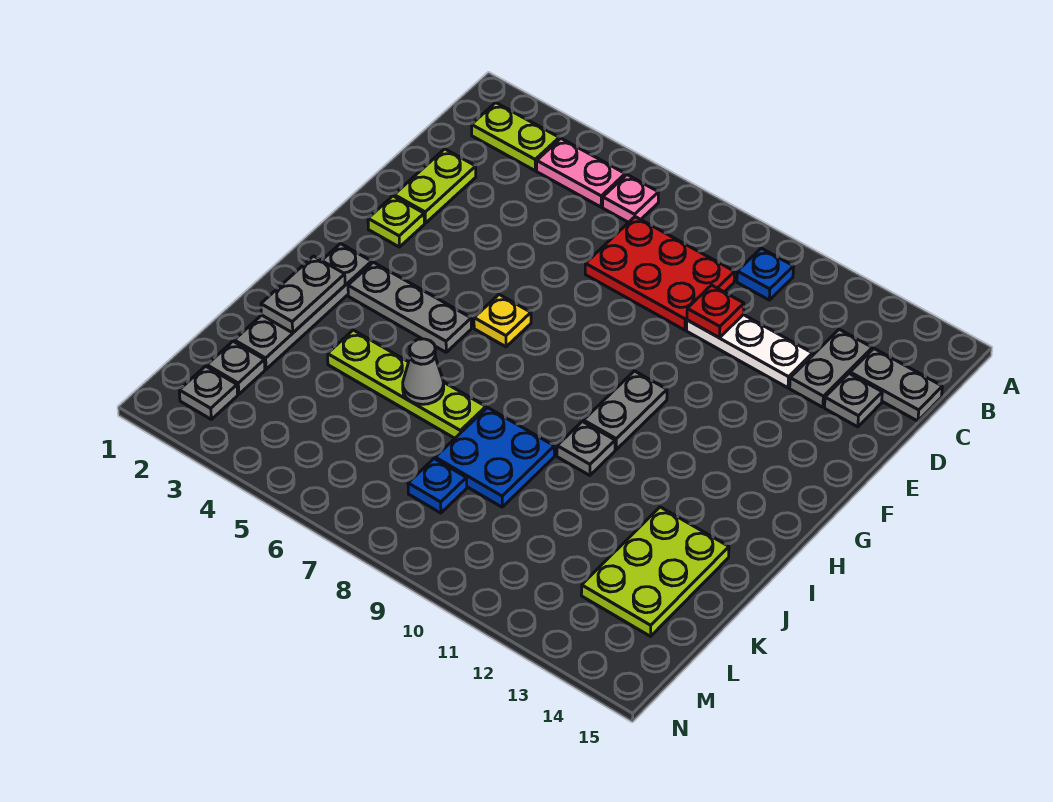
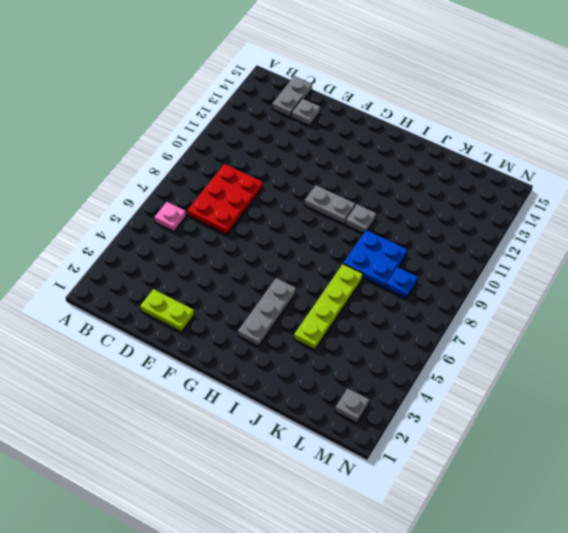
none -> lime plate B2:B3 level 1
none -> pink plate B4:B5 level 1
none -> blue plate B10 level 1

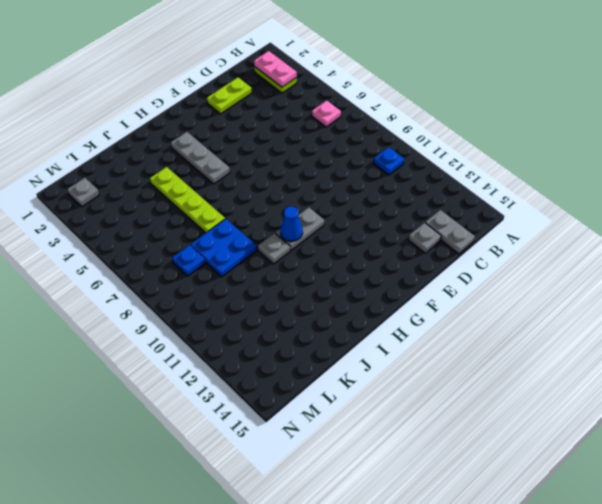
pink plate B2:B3 level 2 -> pink plate B4:B5 level 1
blue cone H10 level 2 -> none
none -> red plate C7:D9 level 1
none -> grey plate C13:D13 level 1
none -> white plate D10:D12 level 1

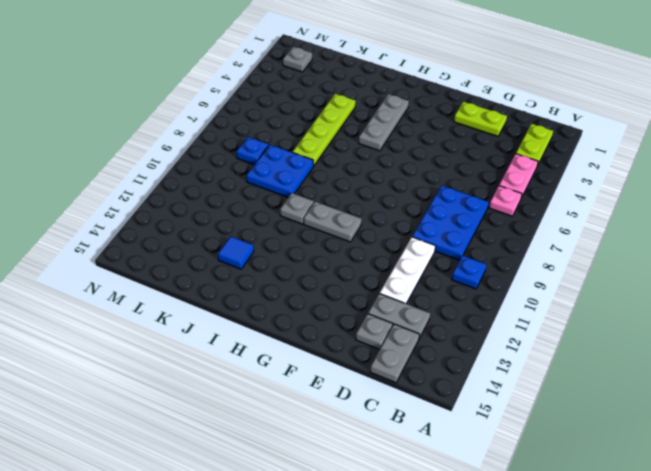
blue plate C7:D9 level 1 -> red plate C7:D9 level 1
blue tile J13 level 1 -> lime plate J13:L14 level 1
none -> lime plate F2 level 1
none -> yellow plate G6 level 1
none -> grey plate H2:K2 level 1

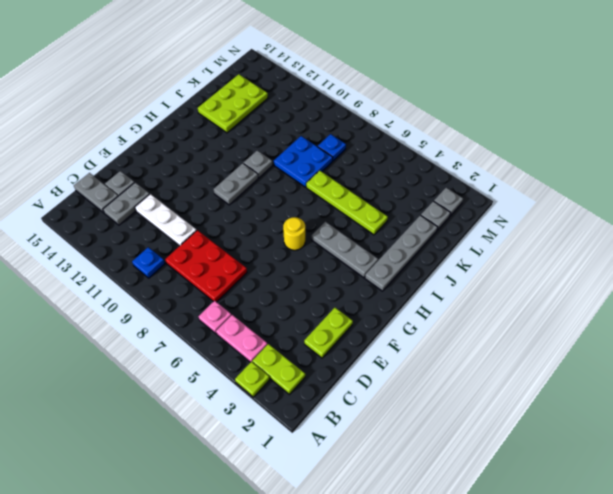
lime plate A3 level 1 -> lime plate F2 level 1
yellow round brick G6 level 1 -> yellow plate G6 level 1
none -> red plate D10 level 2
none -> grey plate I2:J2 level 2
none -> grey cone J6 level 2

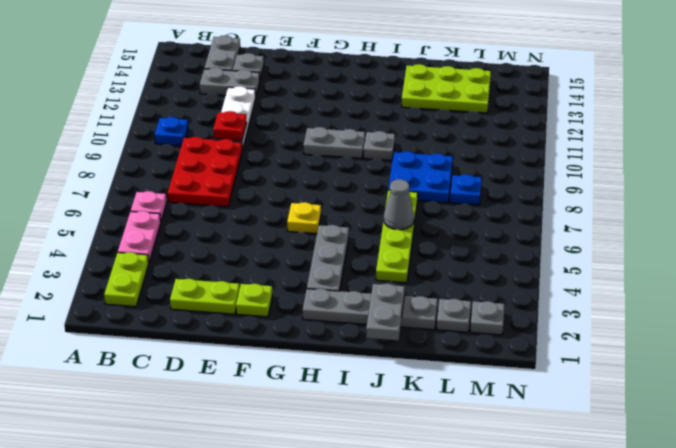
grey plate J1:J2 level 2 -> grey plate I2:J2 level 2

